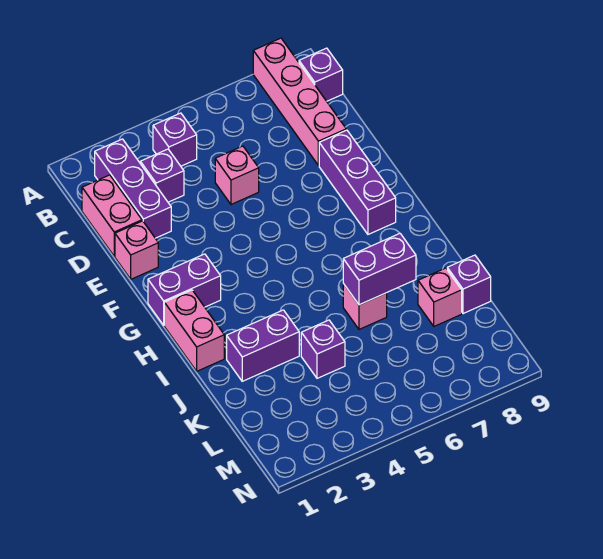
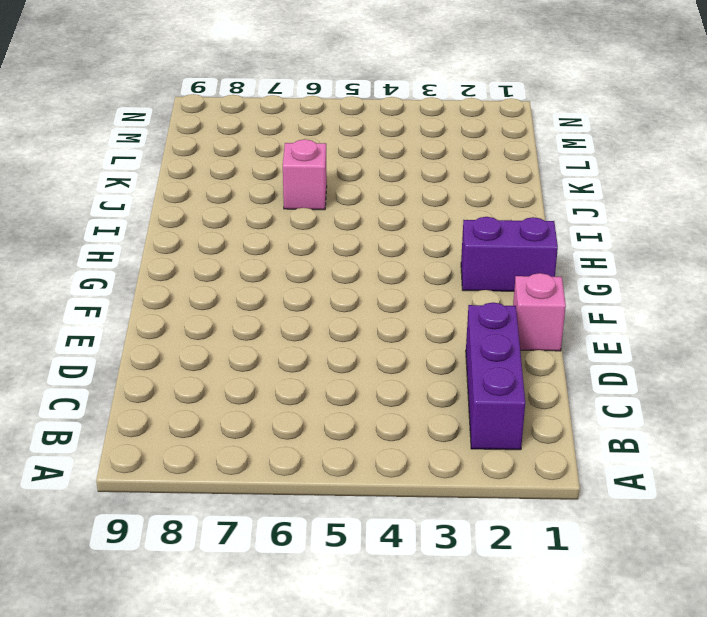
none -> pink brick A8:D8 level 1
none -> purple brick B4 level 1
none -> purple brick B9 level 1

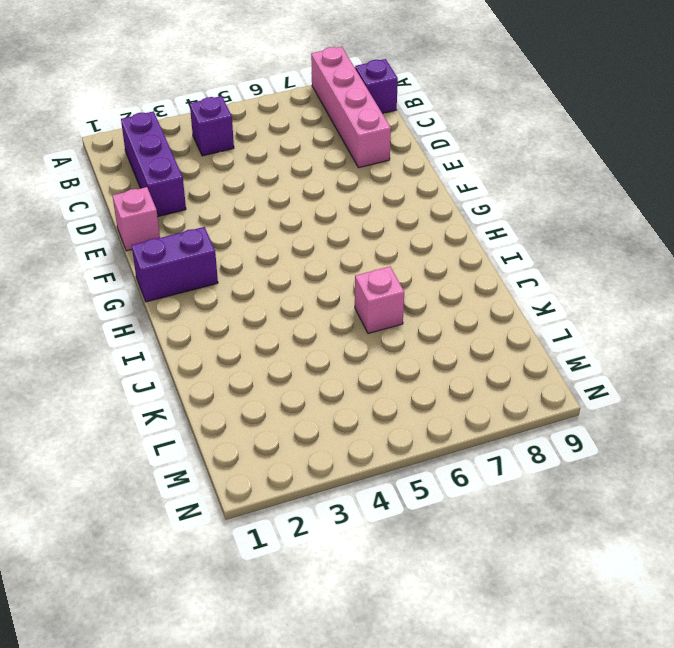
none -> pink brick C1:D1 level 1
none -> purple brick C3 level 1
none -> pink brick D5 level 1

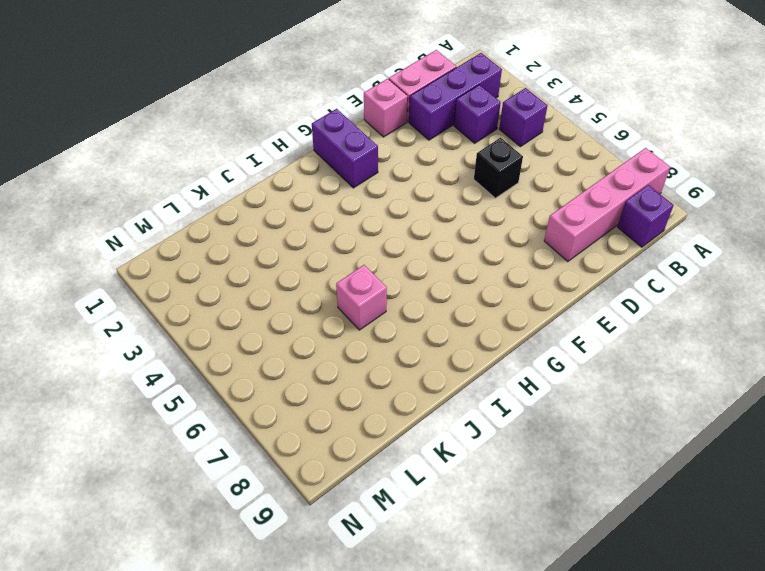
black brick D5 level 1 -> pink brick D5 level 1
none -> purple brick E8:G8 level 1
none -> pink brick H1:I1 level 1
none -> purple brick J2:J3 level 1

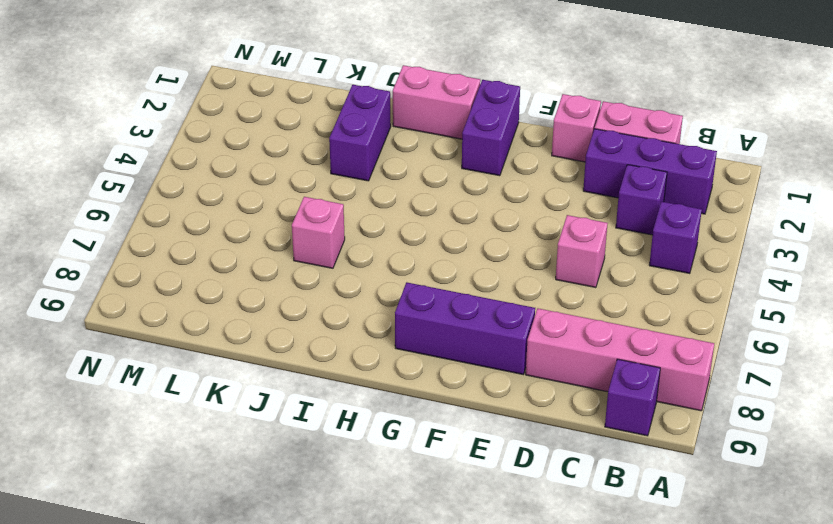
none -> purple brick K4 level 1
none -> pink brick K8 level 1
none -> purple brick K9 level 1

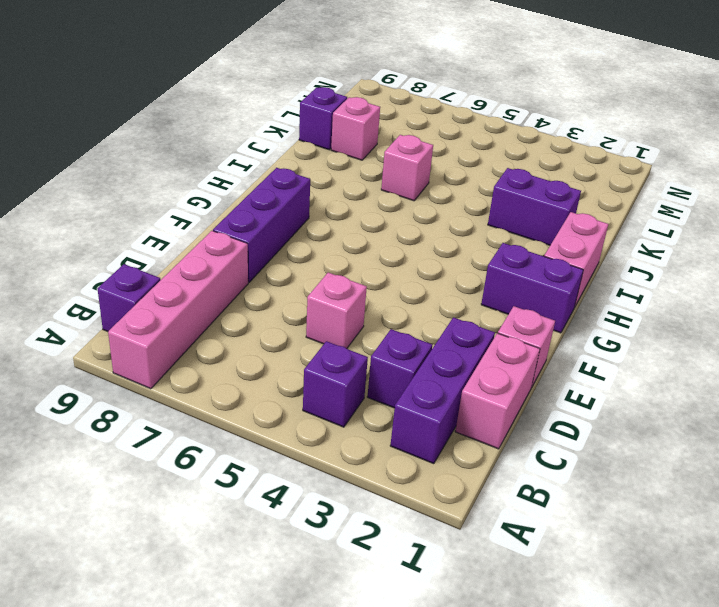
none -> purple brick K4 level 1
none -> purple brick J6:J7 level 2

